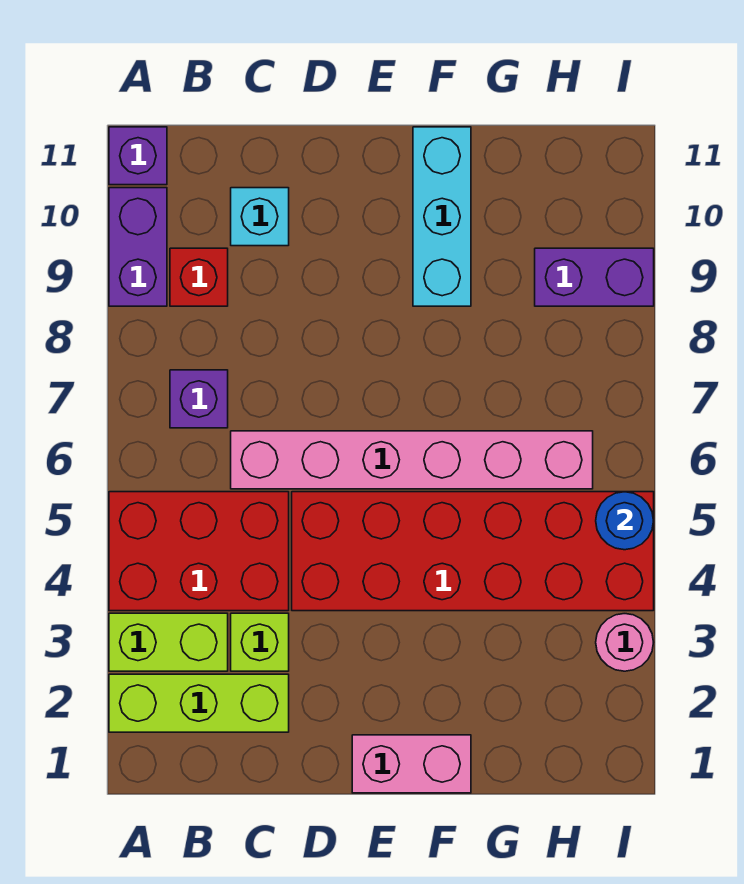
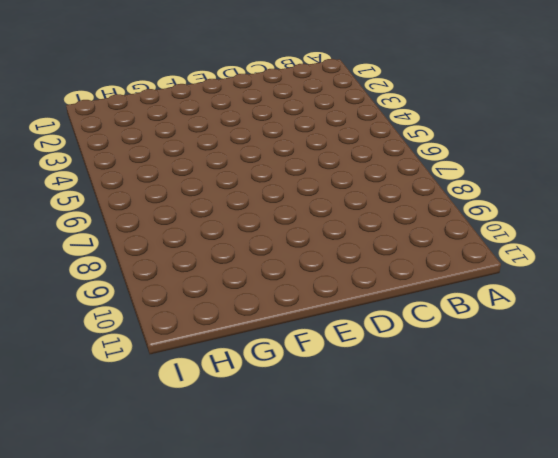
none -> lime brick A2:C2 level 1
none -> lime brick A3:B3 level 1
none -> red brick A4:C5 level 1

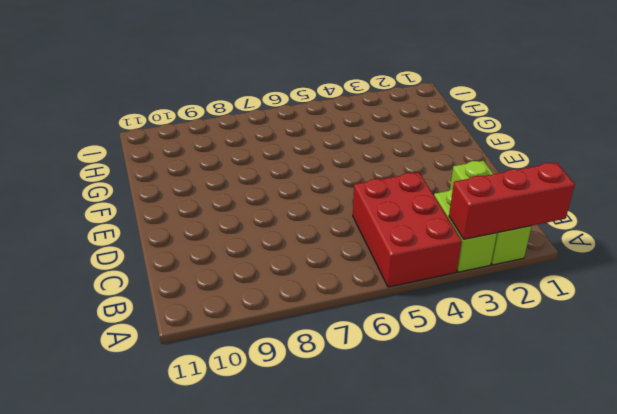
red brick A1:A3 level 2 -> none
none -> purple brick A9:A10 level 1
none -> purple brick A11 level 1
none -> purple brick B7 level 1

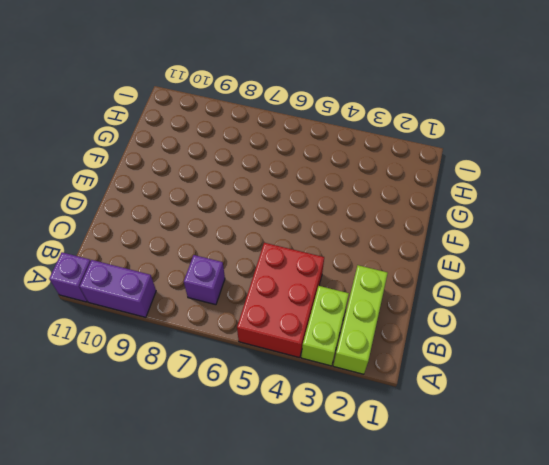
none -> red brick B9 level 1
none -> lime brick C3 level 1
none -> pink brick C6:H6 level 1

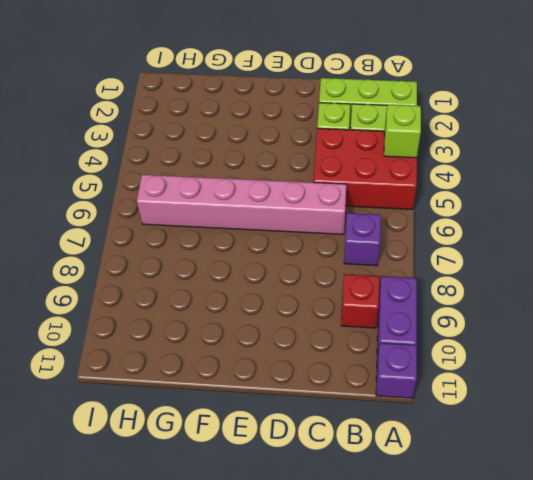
lime brick A4 level 2 -> none
none -> cyan brick C10 level 1
none -> red brick D4:I5 level 1
none -> pink brick E1:F1 level 1

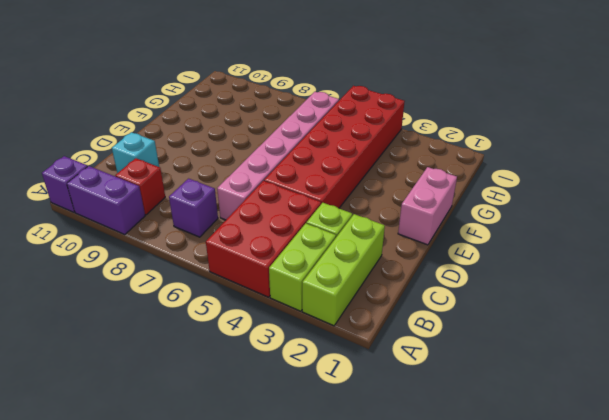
none -> cyan brick F9:F11 level 1
none -> purple brick H9:I9 level 1
none -> pink round brick I3 level 1

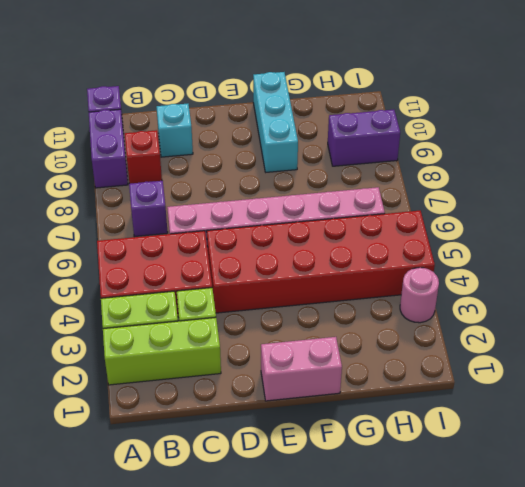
none -> blue round brick I5 level 2

